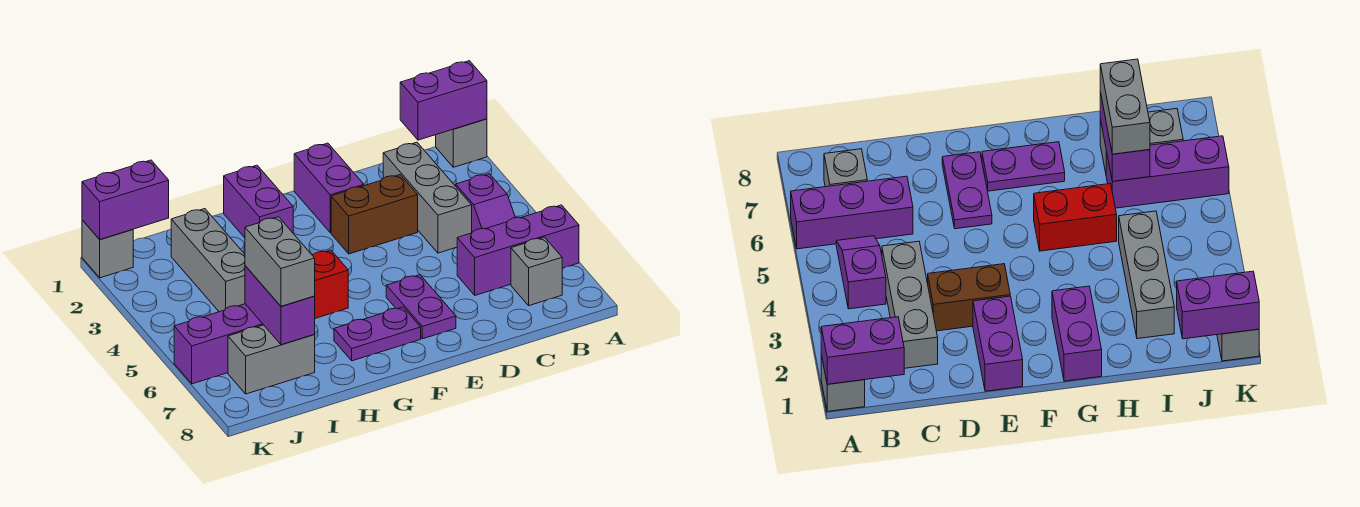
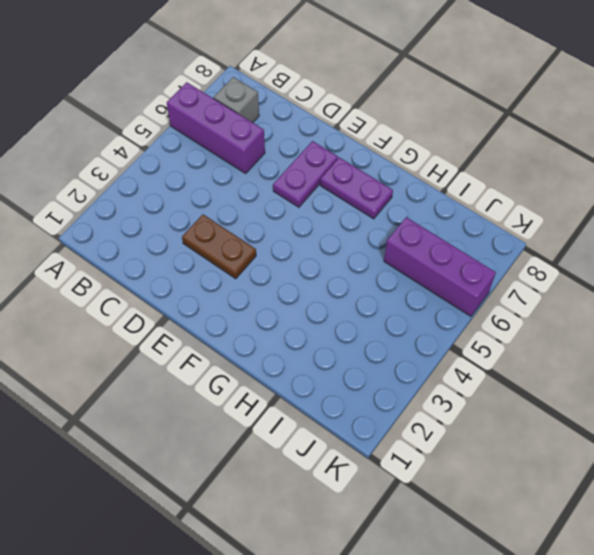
brown plate D3:E3 level 1 -> brown brick D3:E3 level 1
none -> grey brick A1 level 1
none -> purple slope B4:B5 level 1 top 4
none -> grey brick C2:C4 level 1

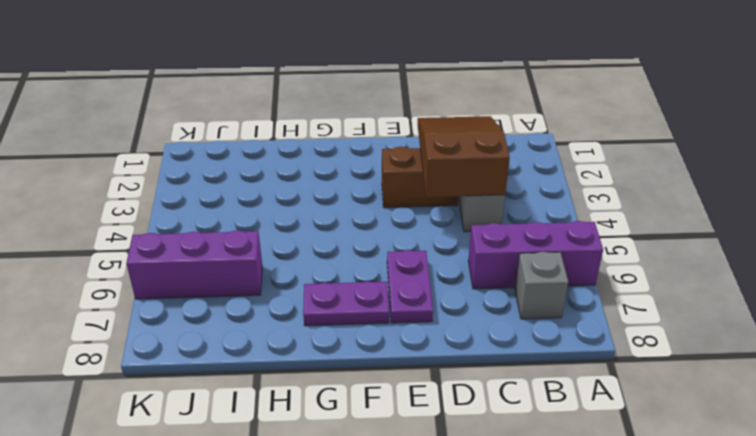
brown slope C2:D4 level 2 top 4 -> none
none -> grey brick A1 level 1
none -> purple slope B4:B5 level 1 top 4
none -> purple brick E1:E2 level 1

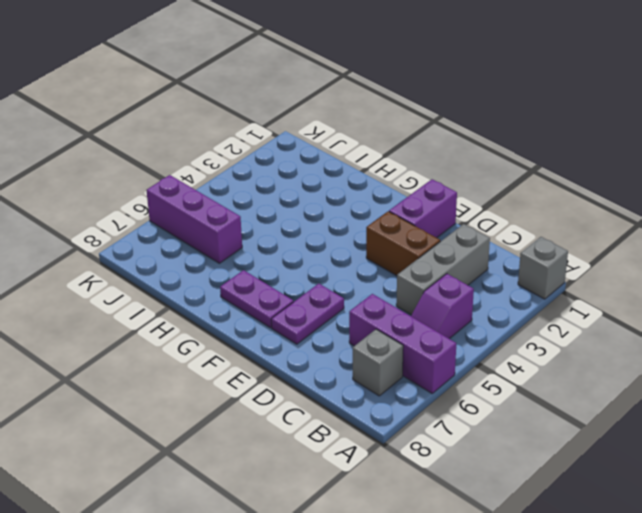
none -> purple brick G1:G2 level 1
none -> red brick G5:H5 level 1
none -> grey brick I2:I4 level 1

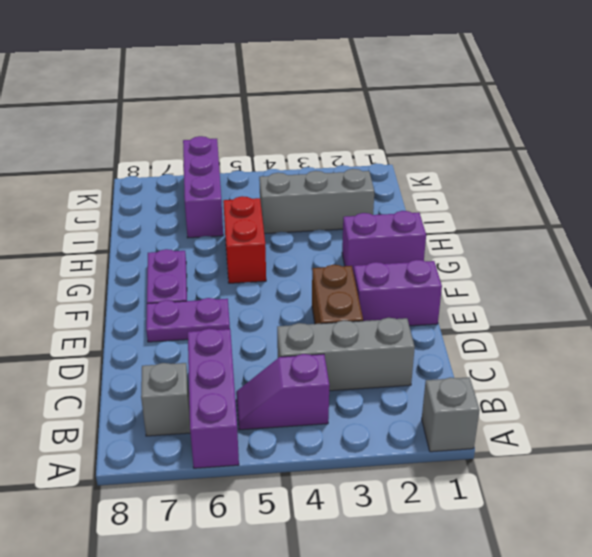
none -> grey brick I7:J7 level 1
none -> grey brick K1 level 1
none -> purple brick A1:B1 level 2

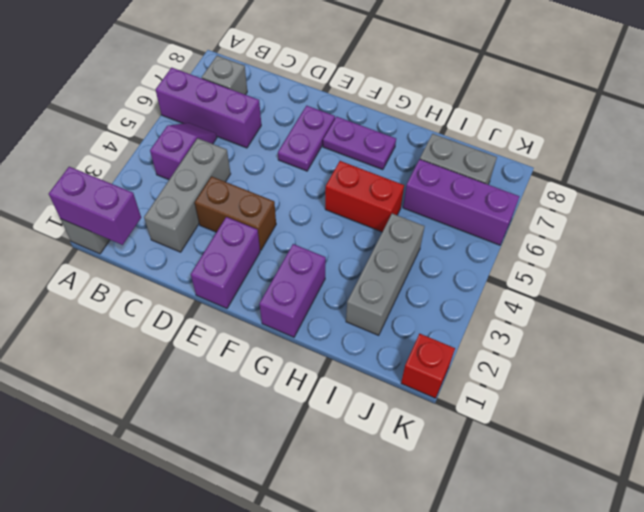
red brick K1 level 1 -> grey brick K1 level 1
none -> purple brick I6:I7 level 2
none -> purple brick J1:K1 level 2
none -> grey brick I6:I7 level 3

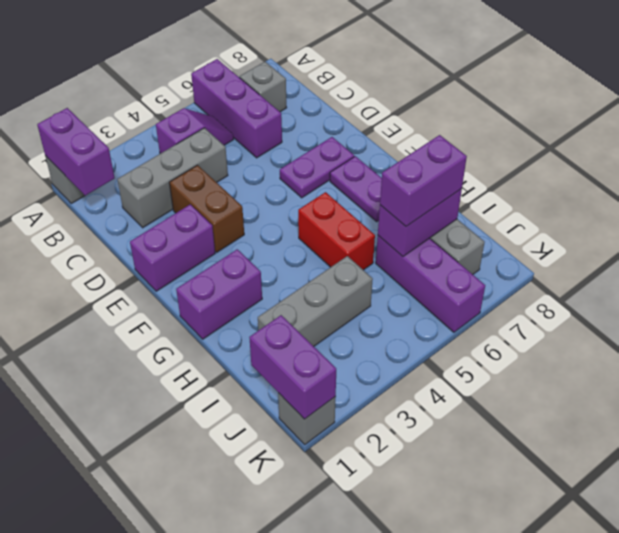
purple brick I6:I7 level 3 -> grey brick I6:I7 level 3

